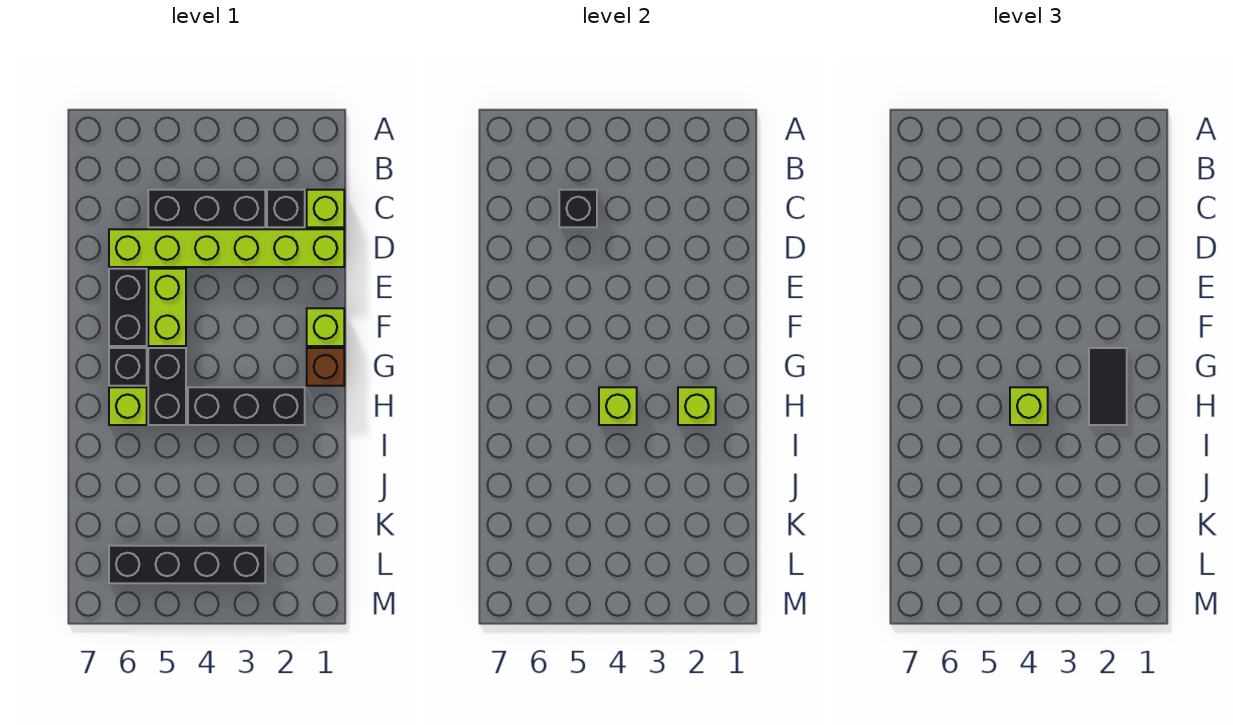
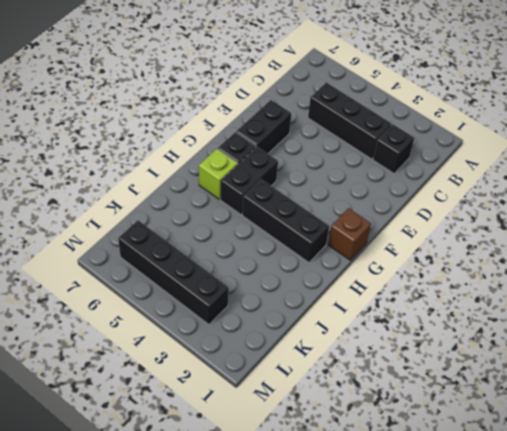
none -> lime brick C1 level 1
none -> lime brick D1:D6 level 1
none -> lime brick E5:F5 level 1

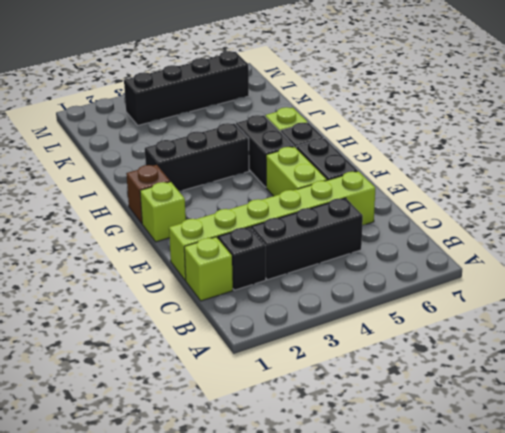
none -> black brick C5 level 2
none -> lime brick H2 level 2
none -> lime brick H4 level 2

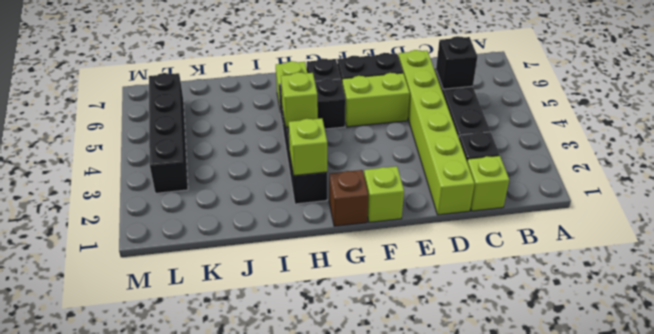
none -> black tile G2:H2 level 3
none -> lime brick H4 level 3

